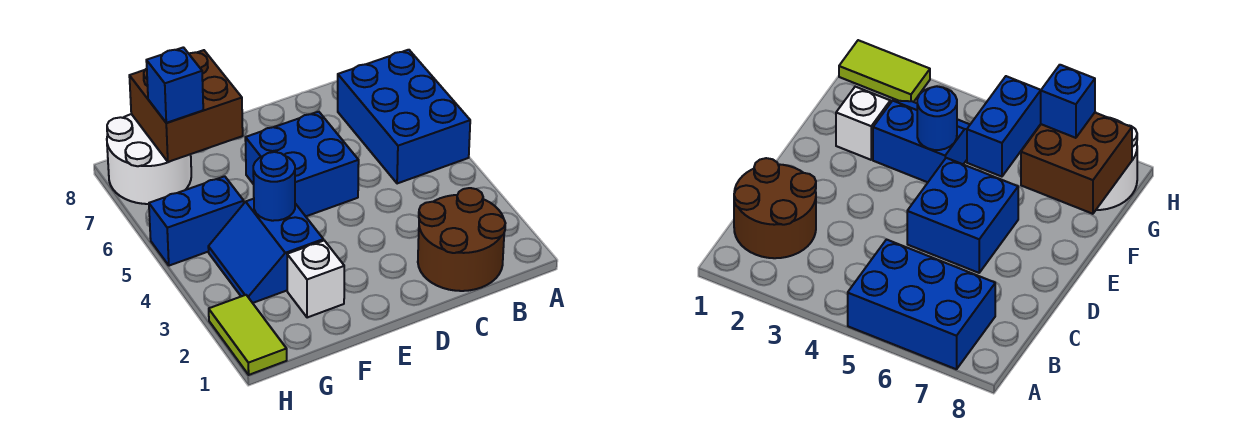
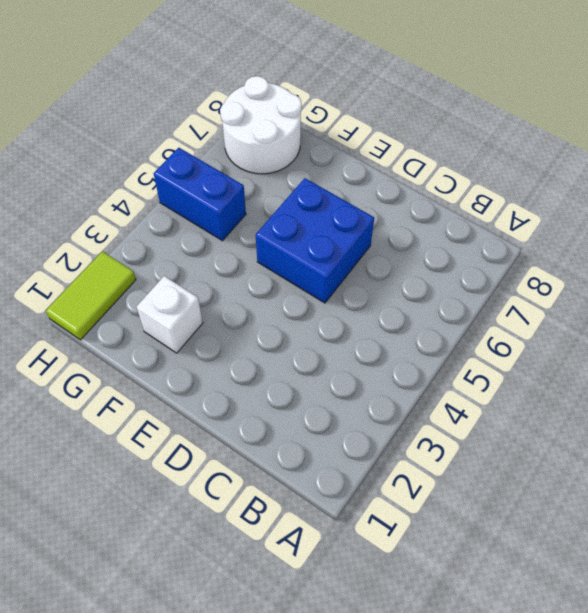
none -> blue brick A5:B7 level 1
none -> brown round brick B1:C2 level 1

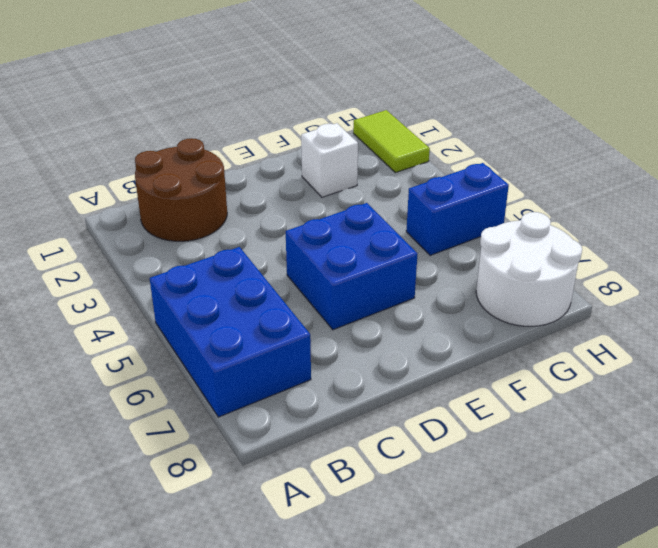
none -> blue slope F3:G4 level 1 top F
none -> blue round brick F4 level 2

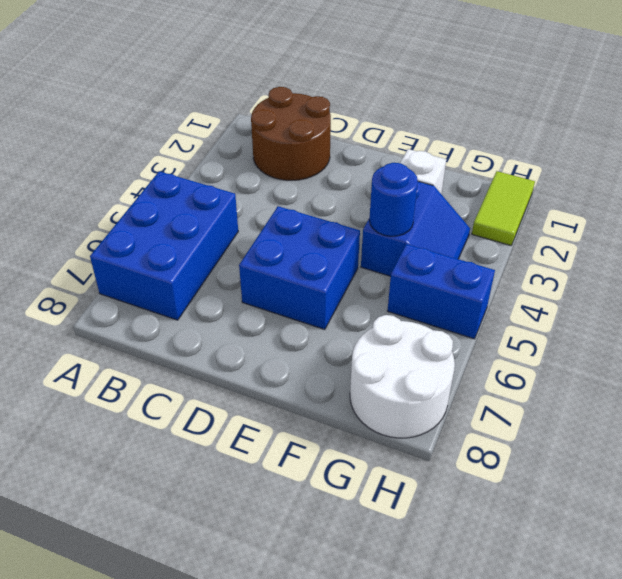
none -> brown brick F7:G8 level 2
none -> blue brick G7 level 3

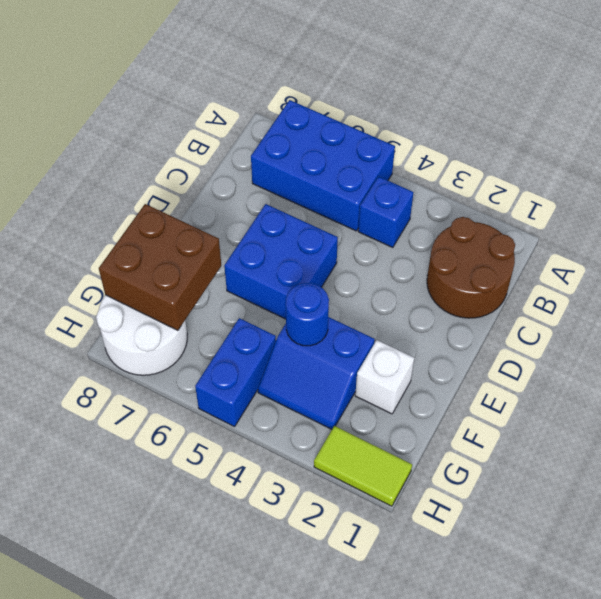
blue brick B4 level 1 -> blue brick G7 level 3

